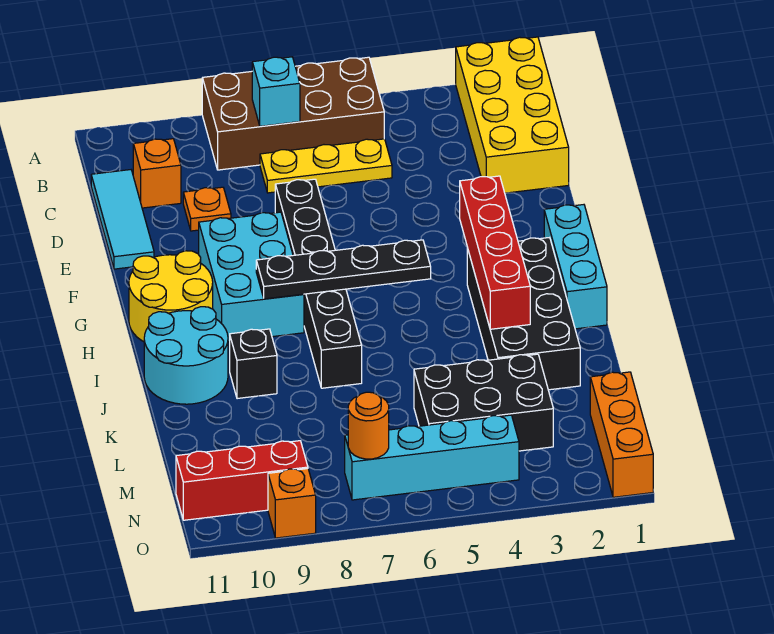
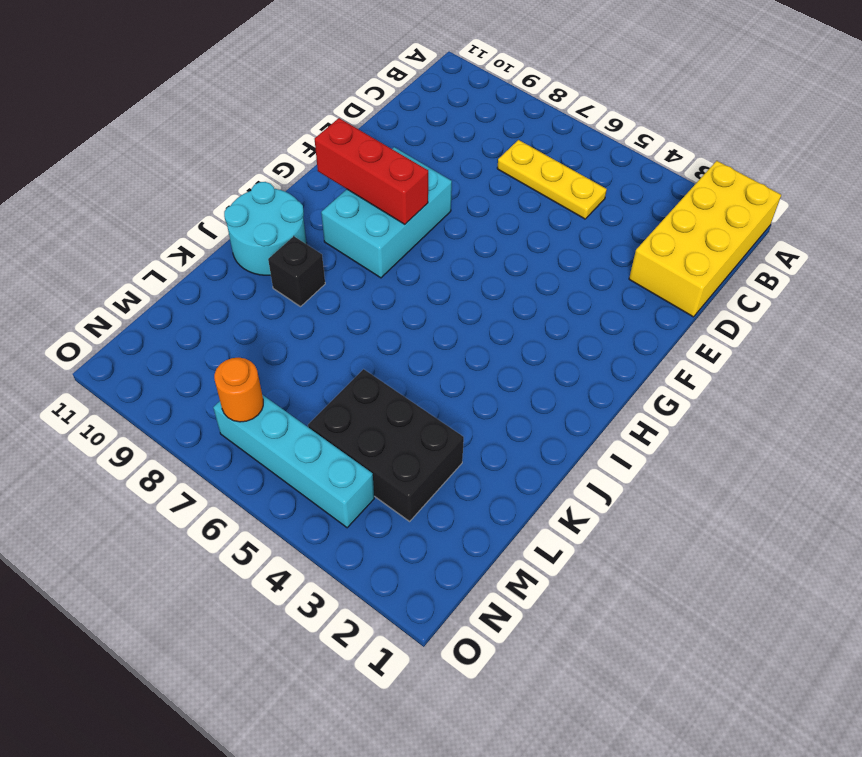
red brick G8:G10 level 2 -> red brick N9:N11 level 1
none -> brown brick A5:B8 level 1
none -> orange brick C10 level 1
none -> cyan tile C11:E11 level 1

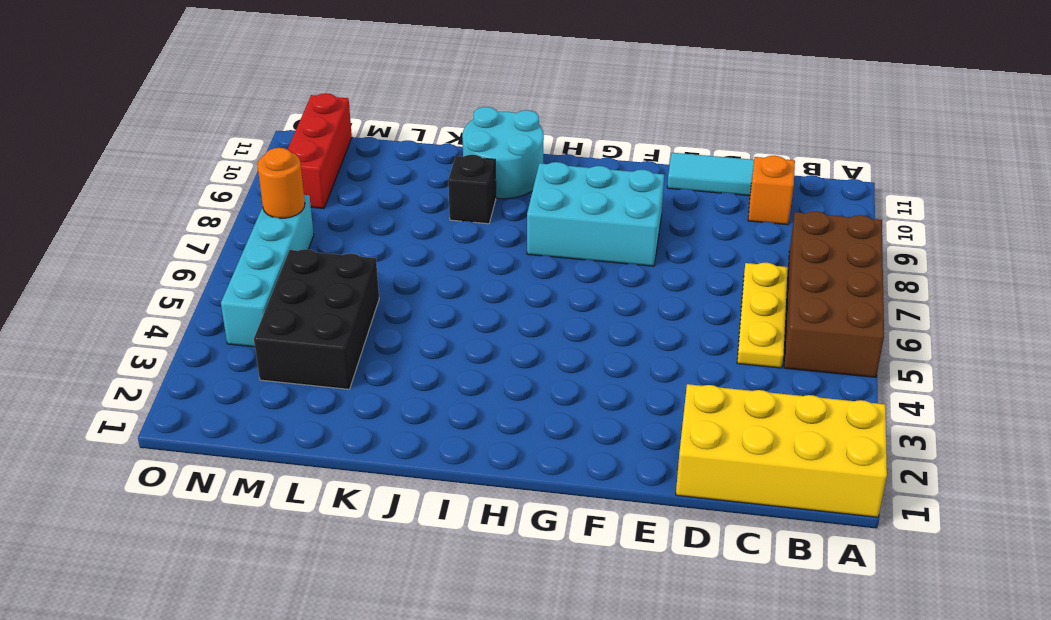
none -> orange plate D9 level 1
none -> black brick E7:J7 level 1
none -> cyan brick G1:I1 level 1

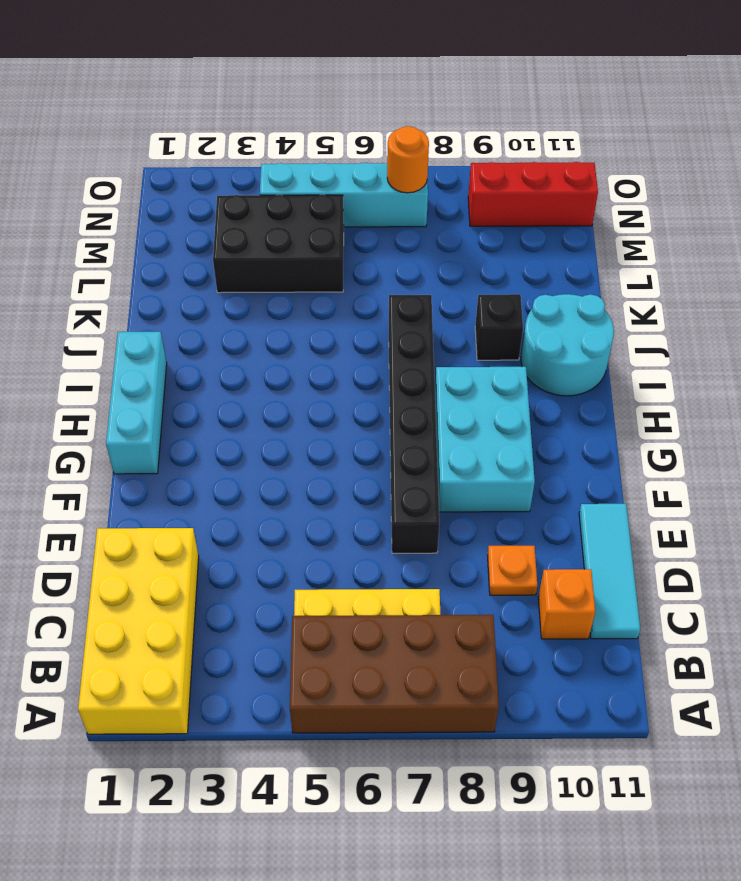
none -> yellow round brick G10:H11 level 1
none -> black brick H2:K3 level 1
none -> orange brick M1:O1 level 1

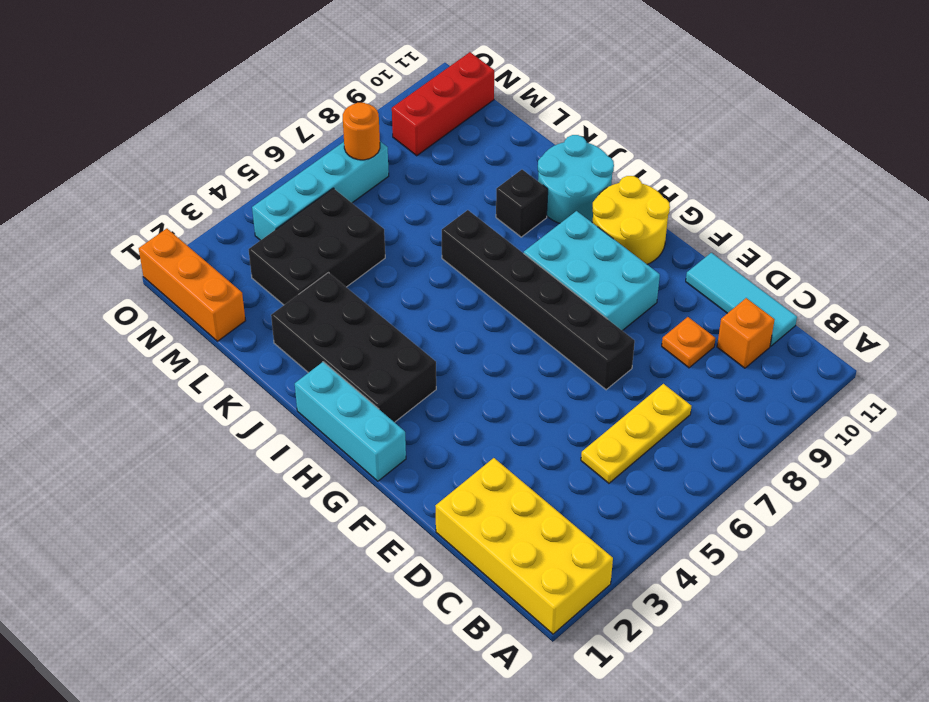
none -> brown brick A5:B8 level 1
none -> orange brick O9 level 1
none -> cyan brick B7 level 2

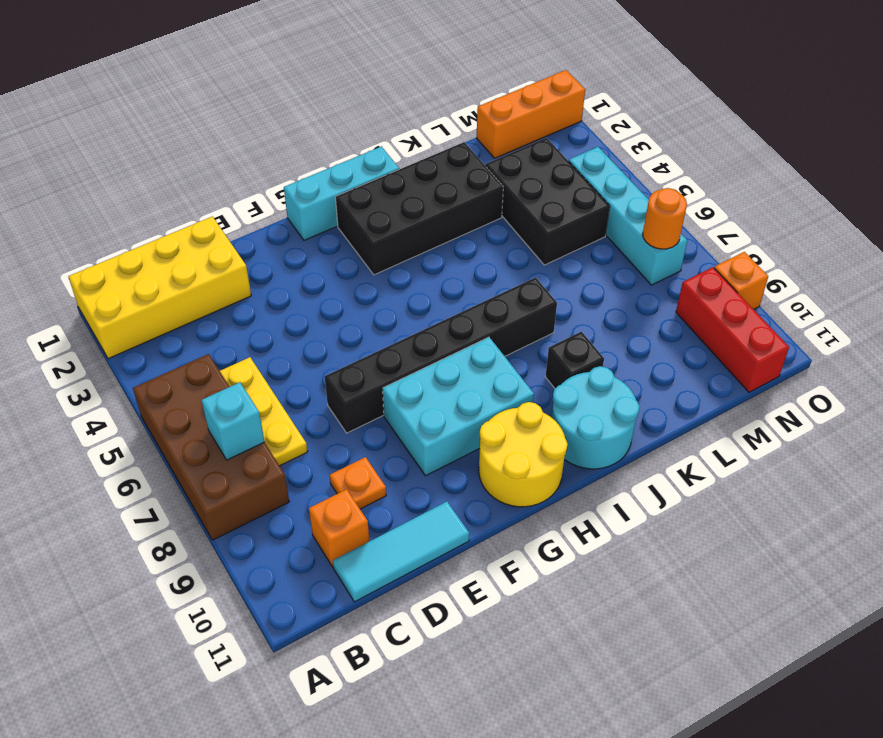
none -> red brick G3:J3 level 2
none -> black plate H5:H8 level 2

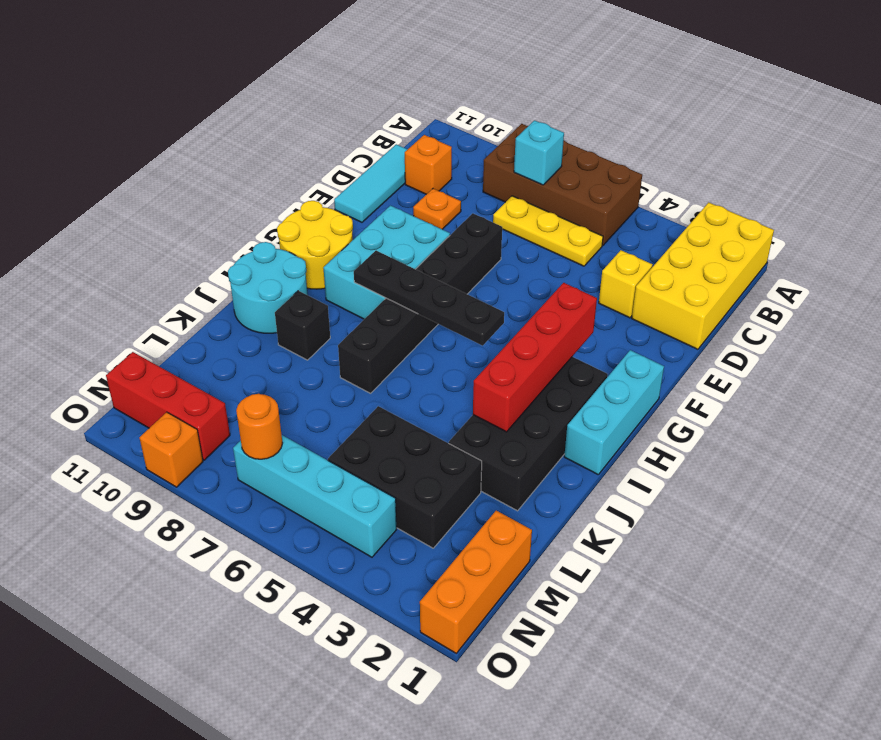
yellow brick D3 level 1 -> none

